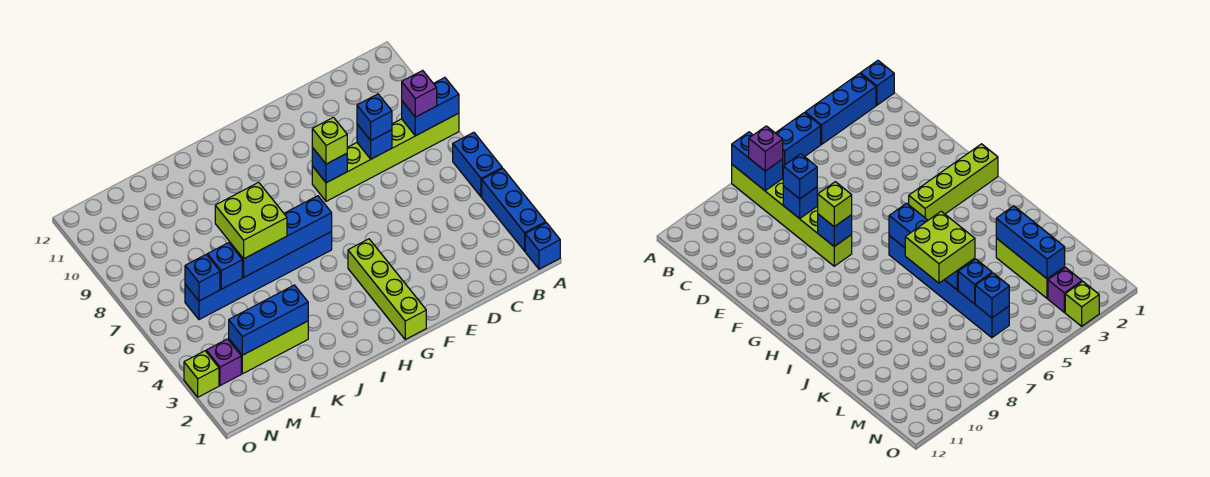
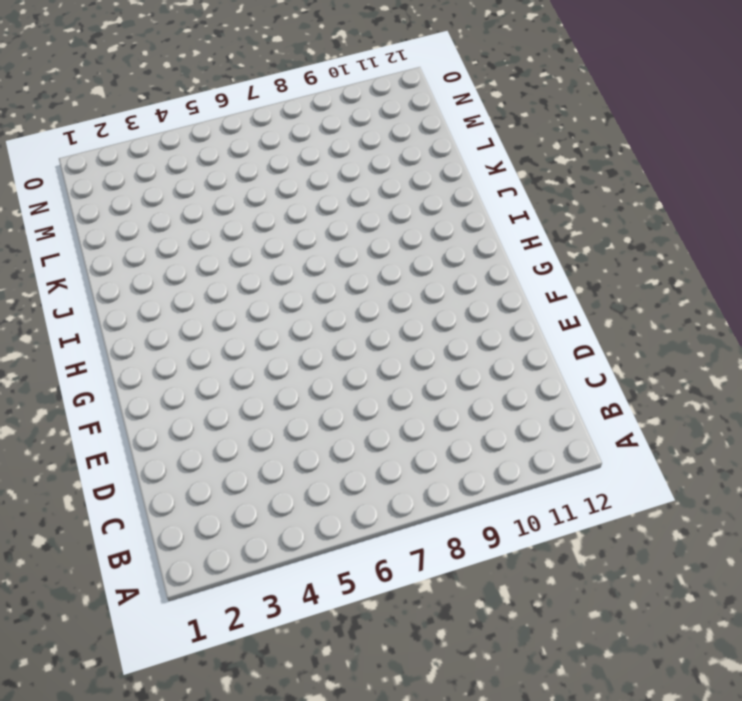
none -> blue brick A1 level 1
none -> blue brick A2:A4 level 1
none -> blue brick A5:A6 level 1

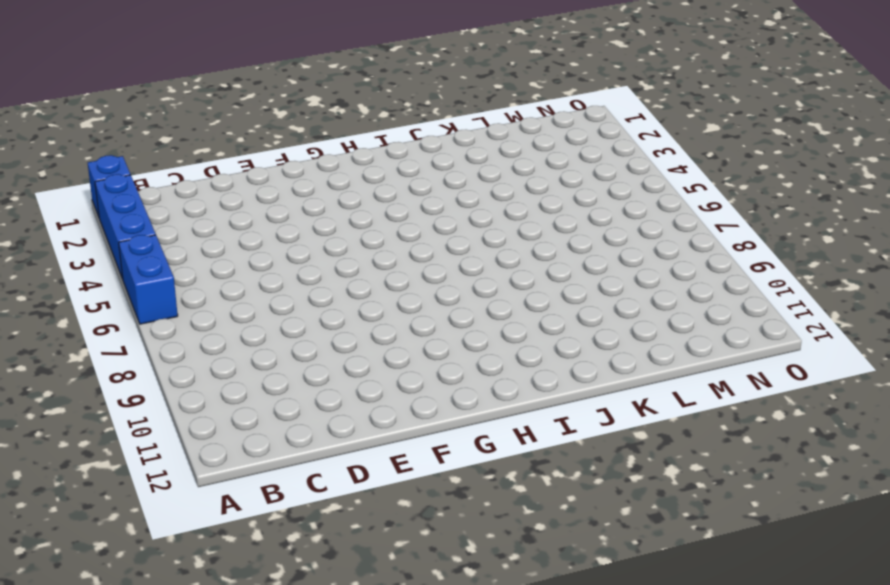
none -> lime brick A8:F8 level 1
none -> lime brick G1:G4 level 1
none -> blue brick H6:M6 level 1

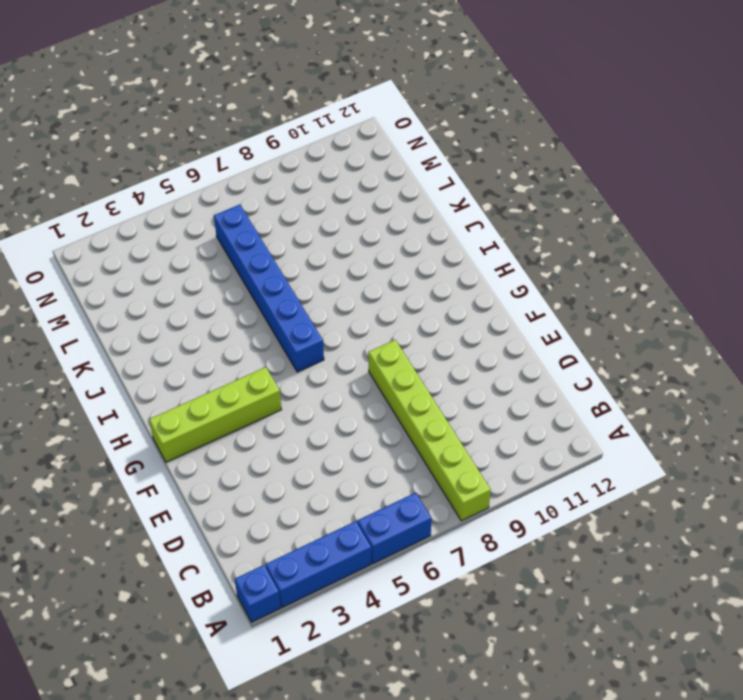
none -> lime brick K3:M3 level 1
none -> purple brick N3 level 1
none -> lime brick O3 level 1

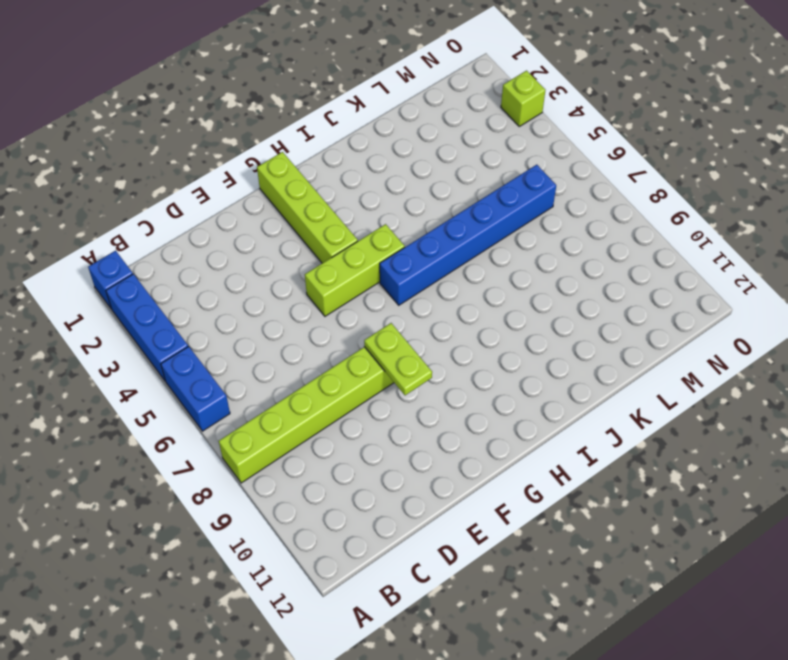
lime brick F5:H5 level 1 -> lime brick K3:M3 level 1
lime plate F8:F9 level 2 -> blue brick F8 level 2
none -> purple brick N3 level 1
none -> blue brick A8:B8 level 2
none -> blue brick D8 level 2

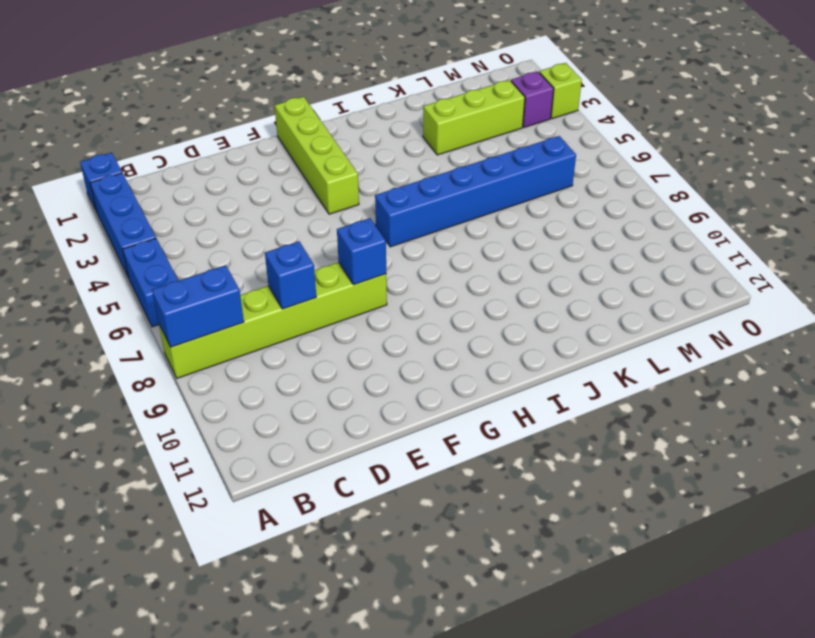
none -> blue brick H6:K6 level 2
none -> blue brick K3:M3 level 2
none -> blue brick L6 level 2

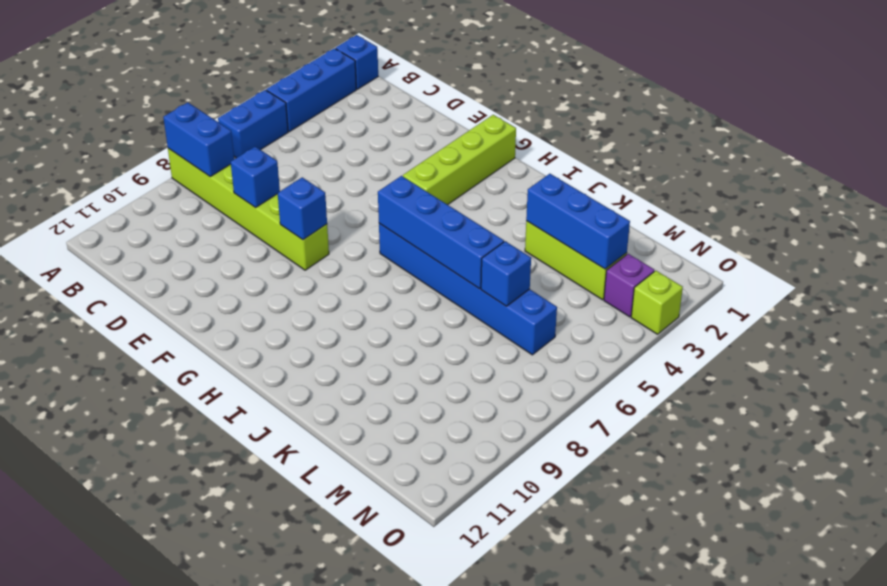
none -> blue brick M6 level 2
none -> purple brick B8 level 3
none -> blue brick D8 level 3

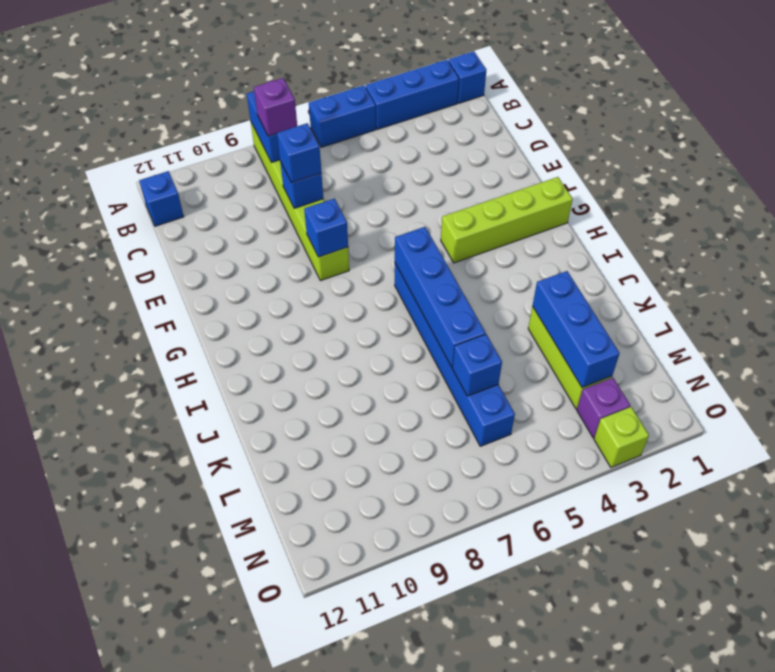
blue brick B12 level 1 -> blue brick M6 level 2
none -> lime brick F8 level 3
none -> lime brick J6:K7 level 3

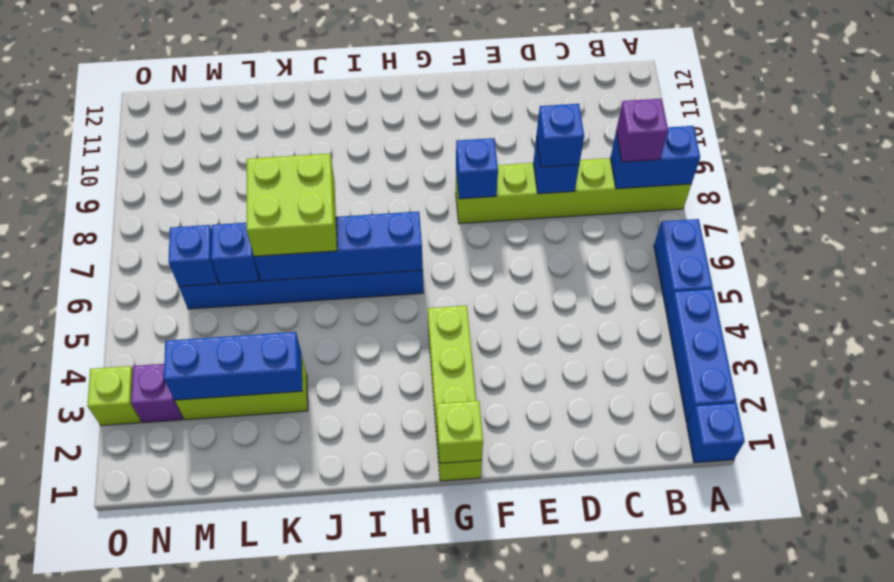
lime brick G1 level 2 -> lime brick F8 level 3

